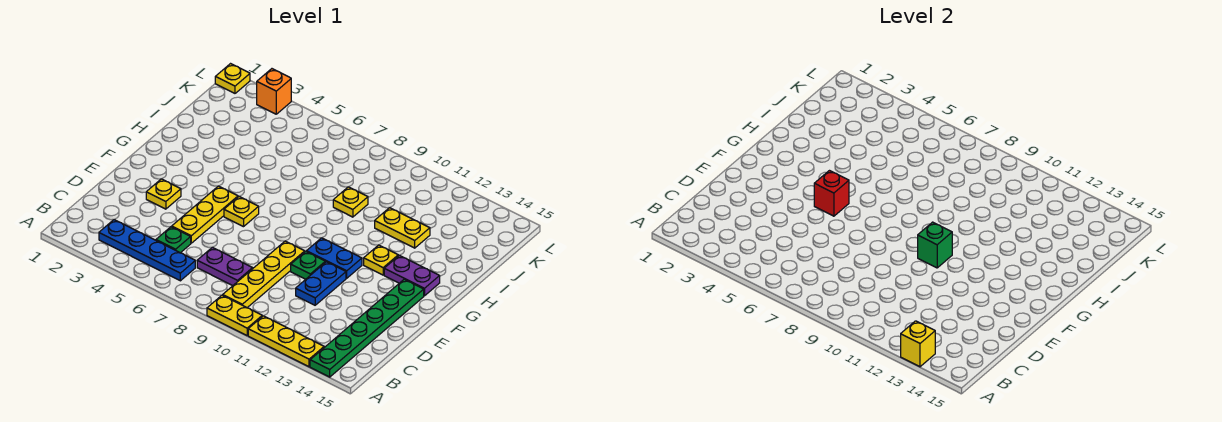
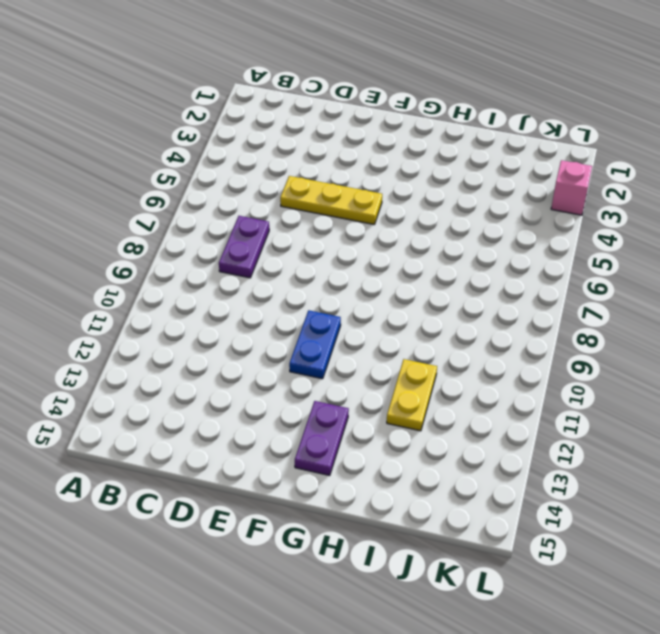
pink brick L3 level 1 -> orange brick L3 level 1
none -> yellow plate A9:A10 level 1
none -> yellow plate A11:A13 level 1
none -> green plate A14:F14 level 1

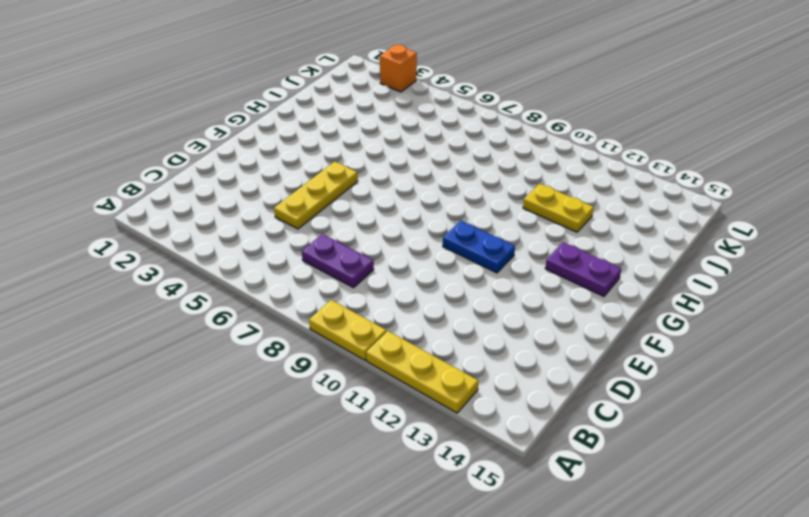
none -> green plate A14:F14 level 1
none -> blue plate B3:B6 level 1
none -> yellow plate B9:E9 level 1

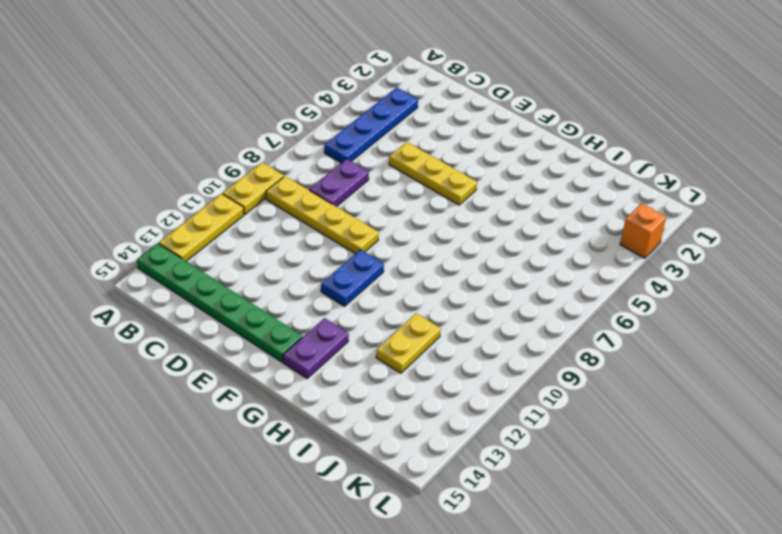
none -> green plate C5 level 1
none -> blue plate D11:E11 level 1
none -> yellow plate E3 level 1

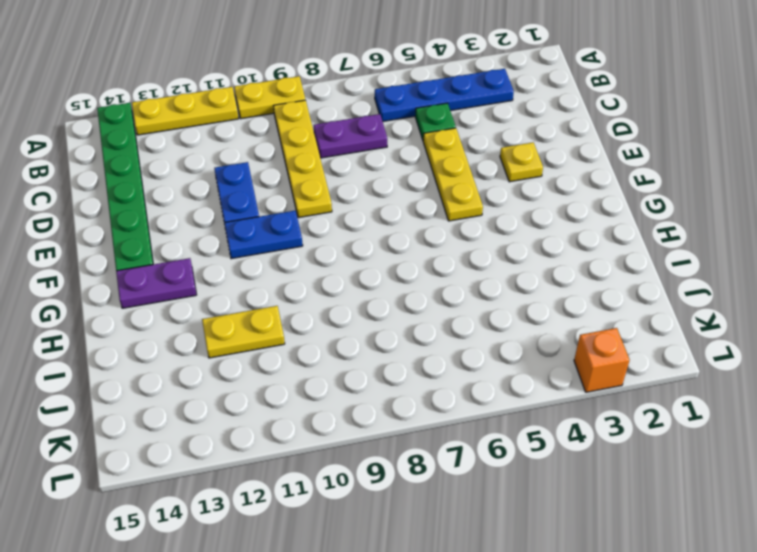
none -> green plate E10 level 1
none -> yellow plate F6 level 1
none -> yellow plate G12 level 1

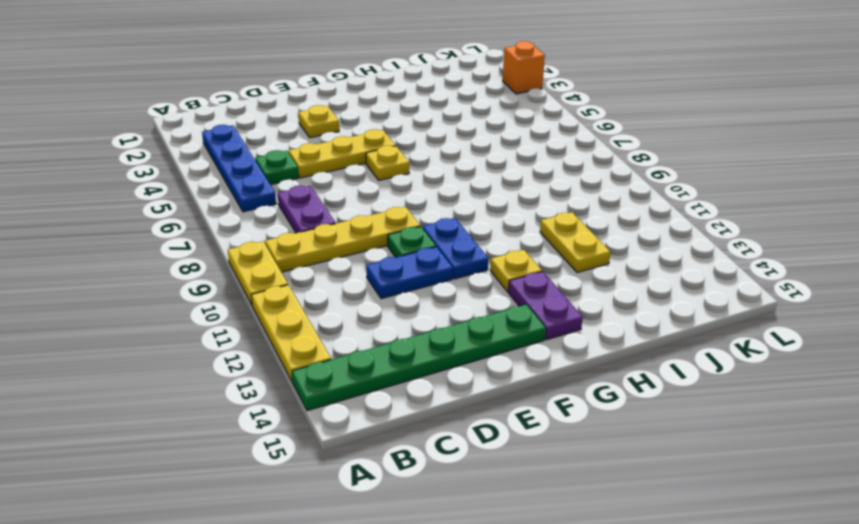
none -> yellow plate I9 level 1
none -> yellow plate L1 level 1
none -> yellow brick A13 level 2

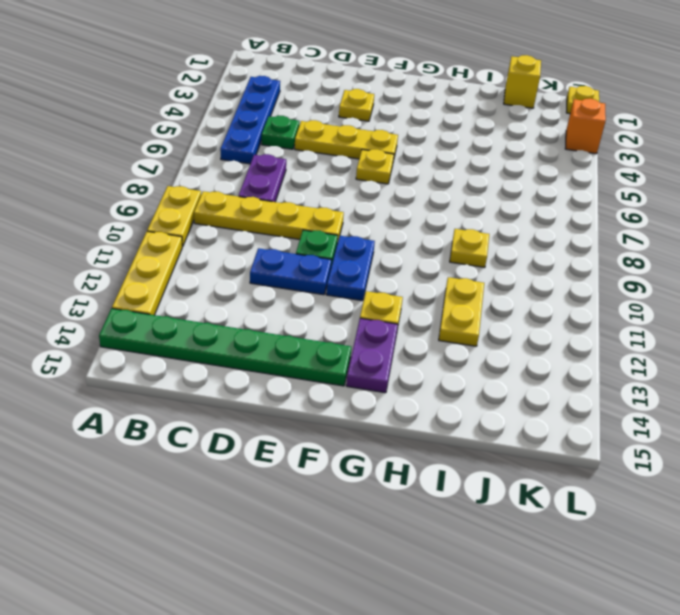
yellow brick J1 level 1 -> yellow brick A13 level 2
none -> red brick F5 level 2
none -> green brick F10 level 2

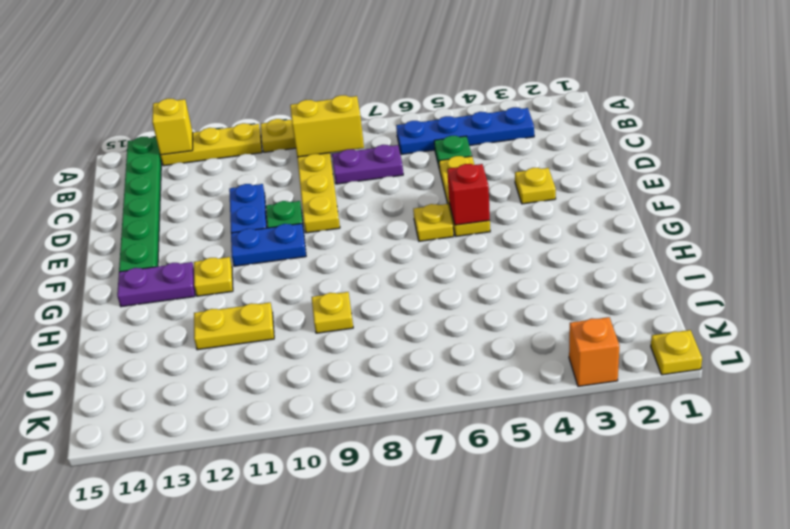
yellow brick B8:B9 level 2 -> none
none -> green brick F10 level 2

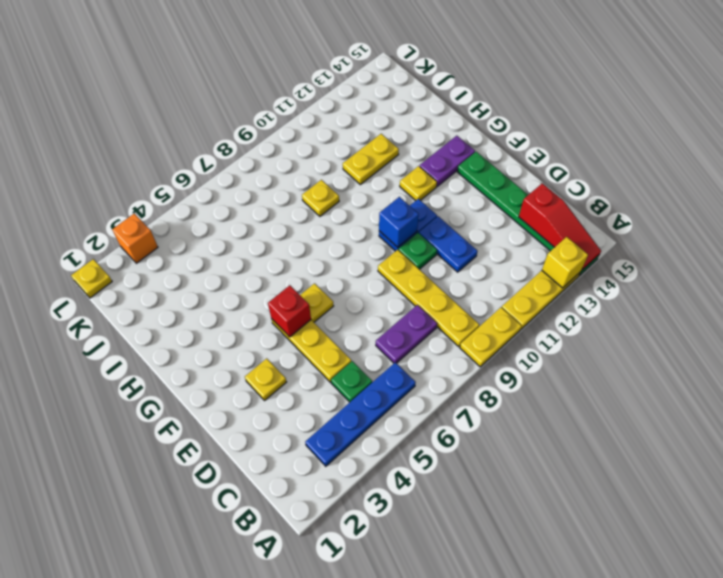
red slope A14:C14 level 2 top C -> none
blue brick F10 level 2 -> green brick F10 level 2

